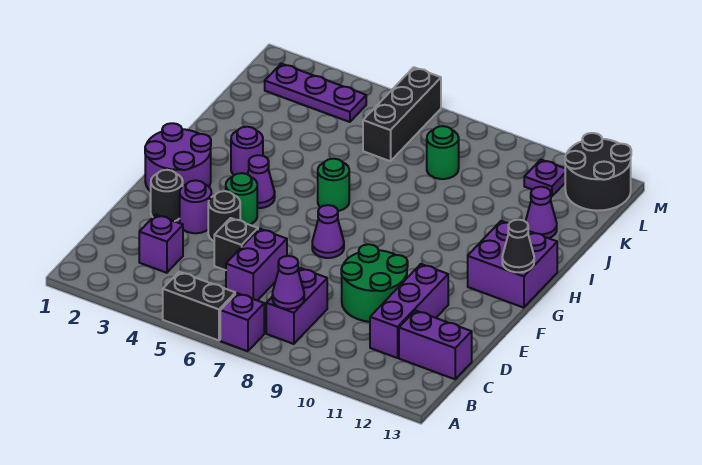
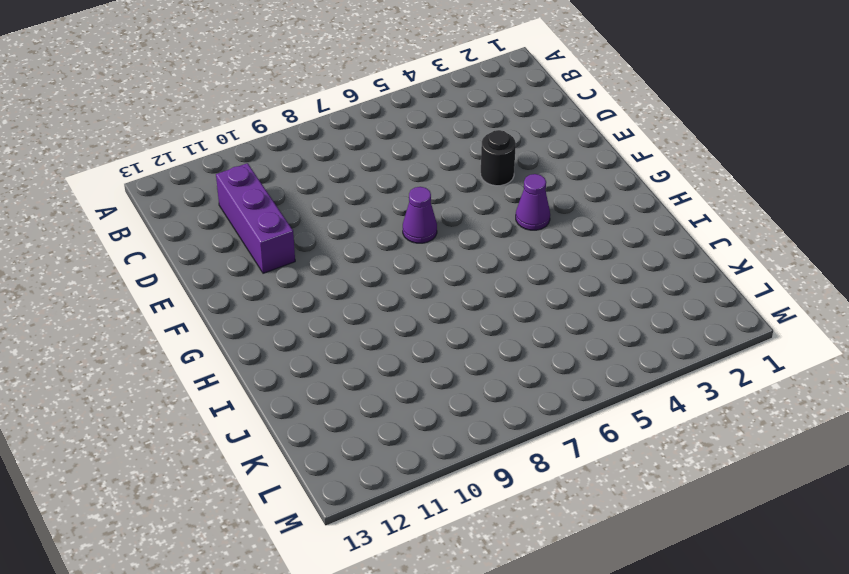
none -> black brick A5:A6 level 1
none -> purple brick A7 level 1
none -> purple brick B8:C8 level 1

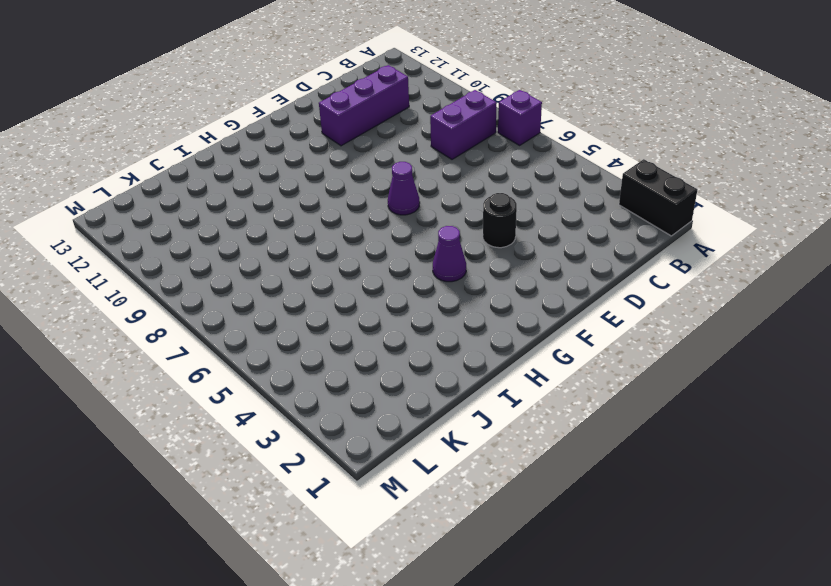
black brick A1:A2 level 1 -> black brick A5:A6 level 1
none -> purple brick C3 level 1
none -> purple brick C6:D6 level 1
none -> purple brick C12:C13 level 1

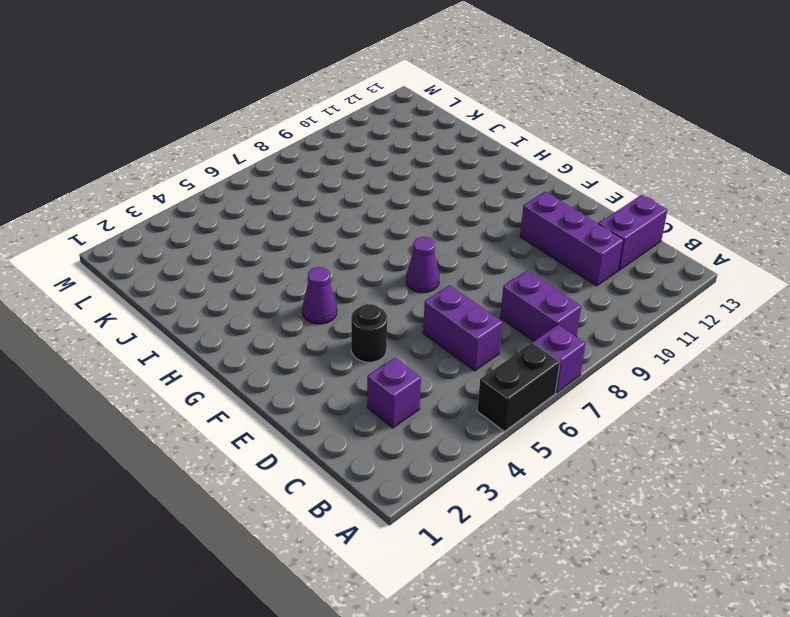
none -> black brick D5 level 1
none -> green round brick D9:E10 level 1
none -> black round brick E2 level 1

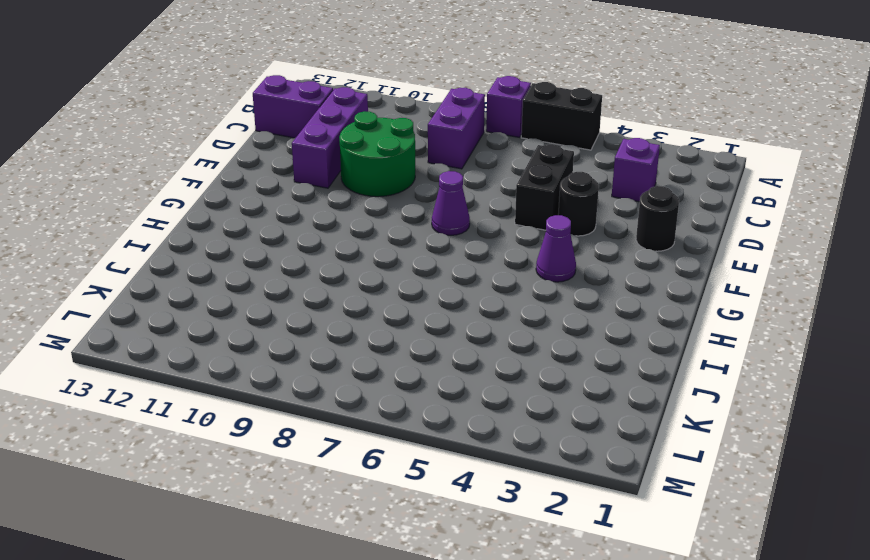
black brick D5:E5 level 1 -> black brick D5 level 1
none -> purple brick C6:D6 level 1
none -> purple round brick E3 level 1
none -> purple round brick F1:G2 level 1

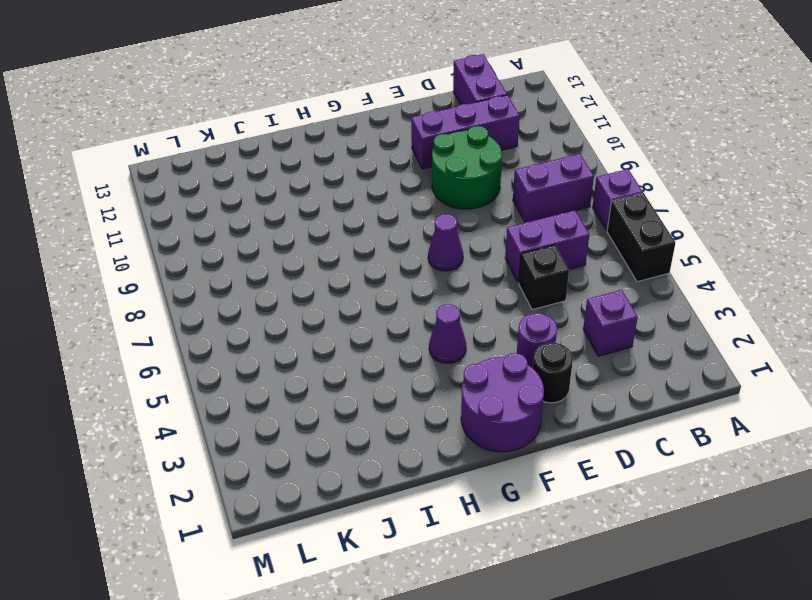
none -> black round brick E4 level 1
none -> green round brick F4 level 1
none -> purple brick G12:H13 level 1

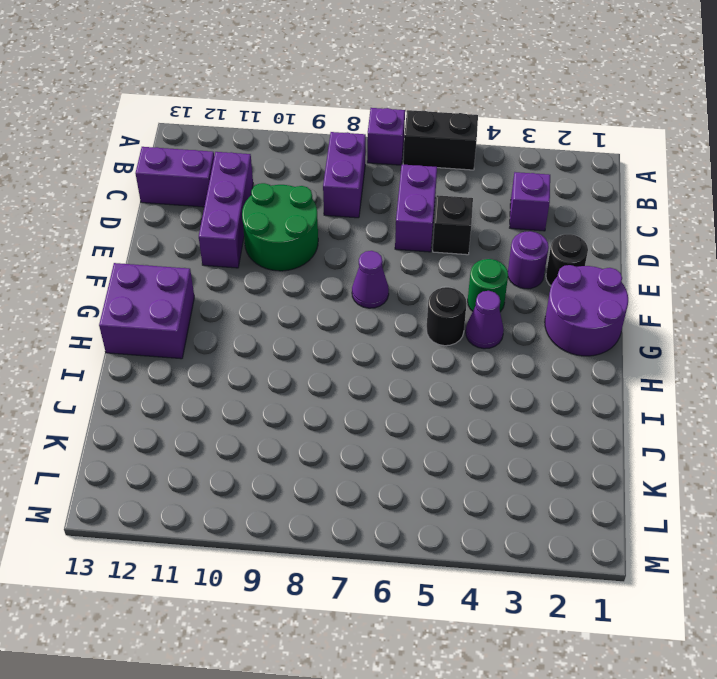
black round brick G5 level 1 -> black round brick E4 level 1
none -> purple round brick H3 level 1
none -> green round brick H6 level 1
none -> purple cone J12 level 1

